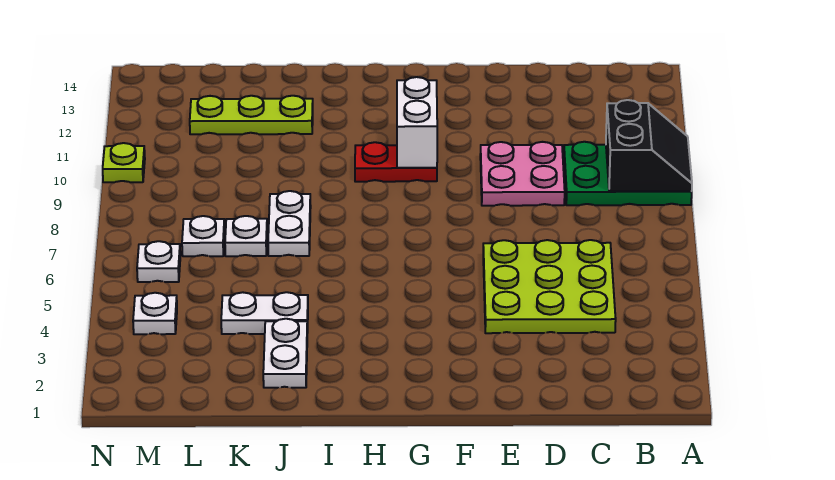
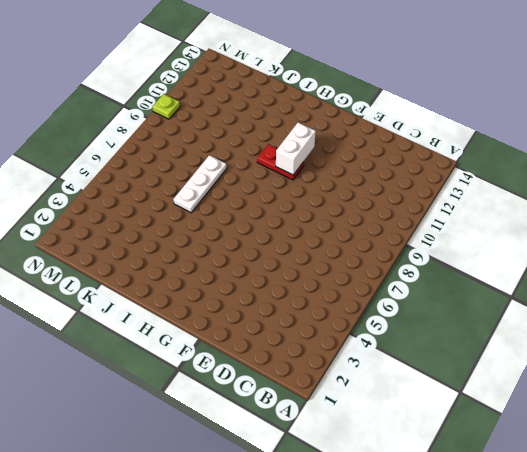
white plate J6:J8 level 1 -> white plate J7:J8 level 1
none -> green plate A9:C10 level 1
none -> lime plate C4:E6 level 1
none -> pink plate D9:E10 level 1

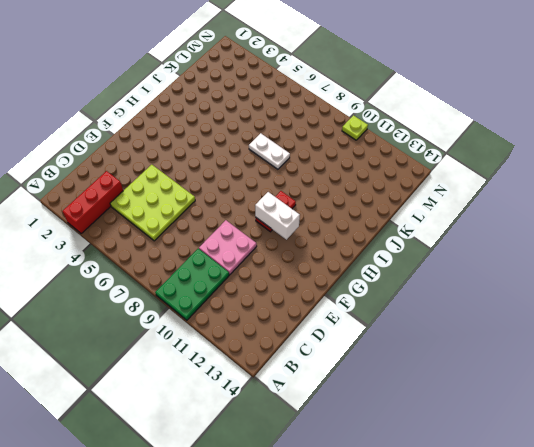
red brick A3:C3 level 1 -> none
none -> white plate J2:J3 level 1
none -> white plate J4:K4 level 1
none -> lime plate J12:L12 level 1

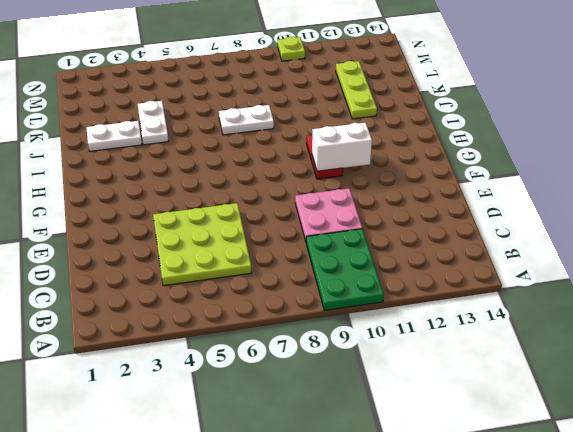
none -> white plate K7 level 1
none -> white plate L7 level 1
none -> white plate M4 level 1

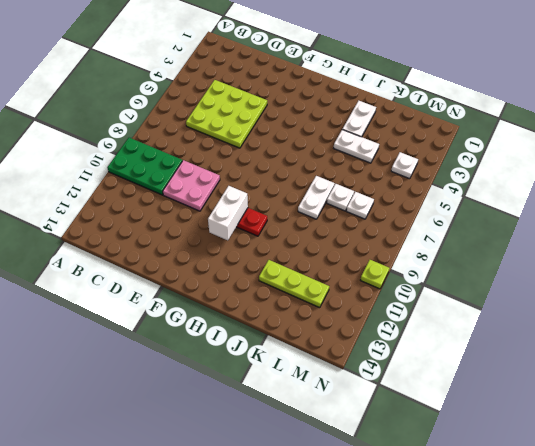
none -> white plate M6 level 1
none -> black slope A9:B10 level 2 top B

